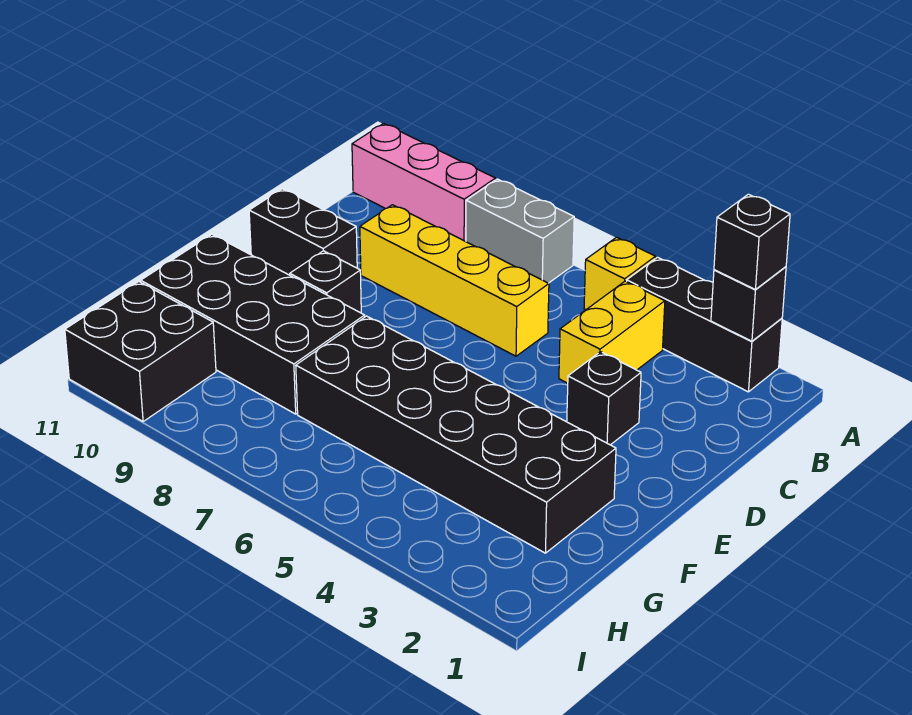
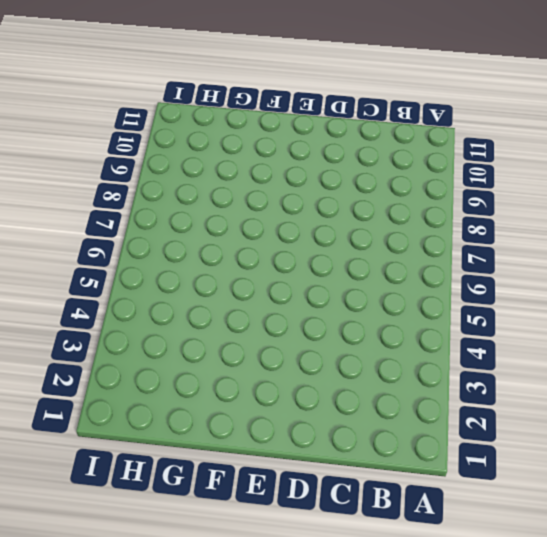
none -> black brick A2:A4 level 1
none -> yellow brick A5 level 1
none -> grey brick A7:A8 level 1

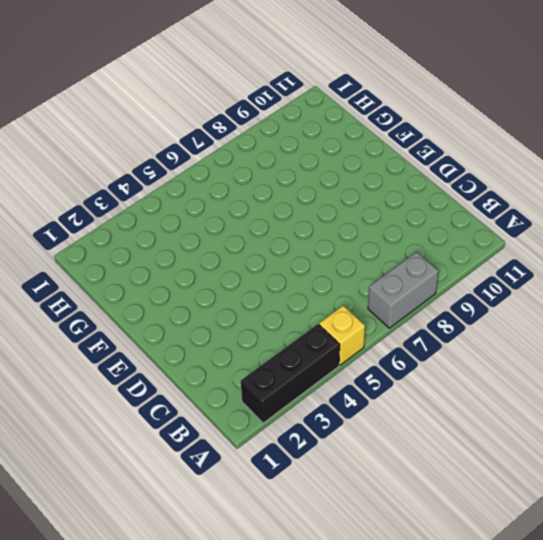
none -> pink brick A9:A11 level 1
none -> yellow brick B4:C4 level 1
none -> yellow brick C6:C9 level 1

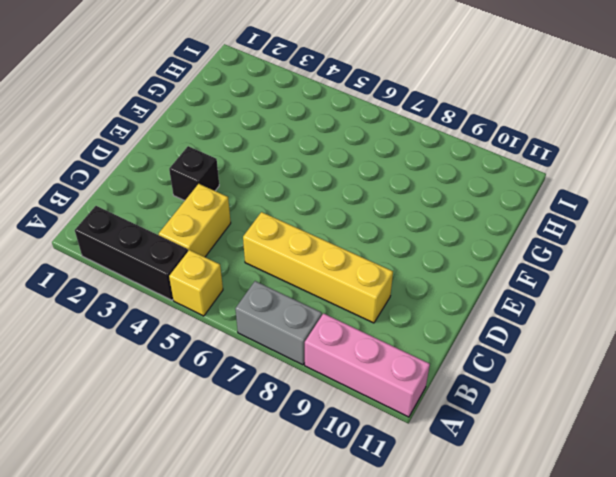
none -> black brick D10:D11 level 1
none -> black brick E9 level 1
none -> black brick F2:G7 level 1

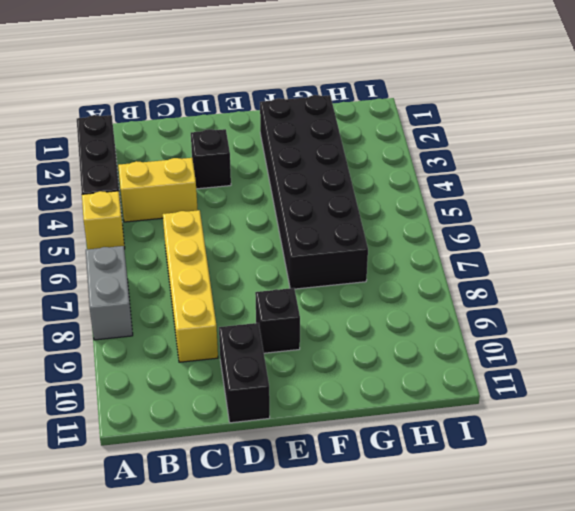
none -> pink brick A9:A11 level 1
none -> black brick F8:G11 level 1
none -> black brick H10:I11 level 1

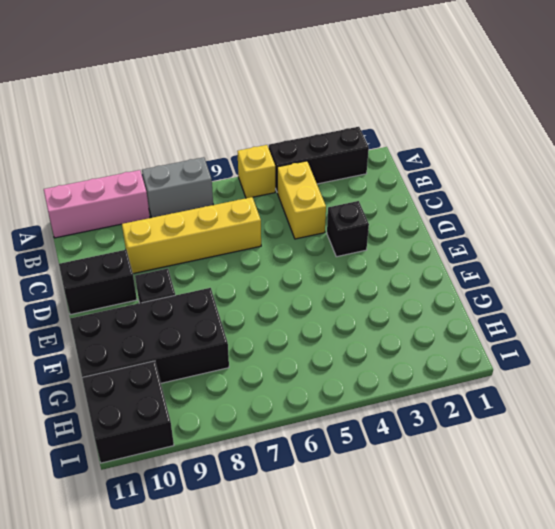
none -> black brick F2:G7 level 1
none -> black brick A2 level 2
none -> black brick A2 level 3

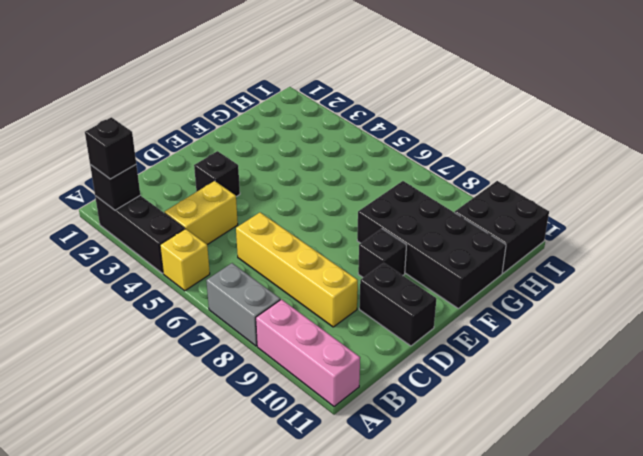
none -> black brick F2:G7 level 1

